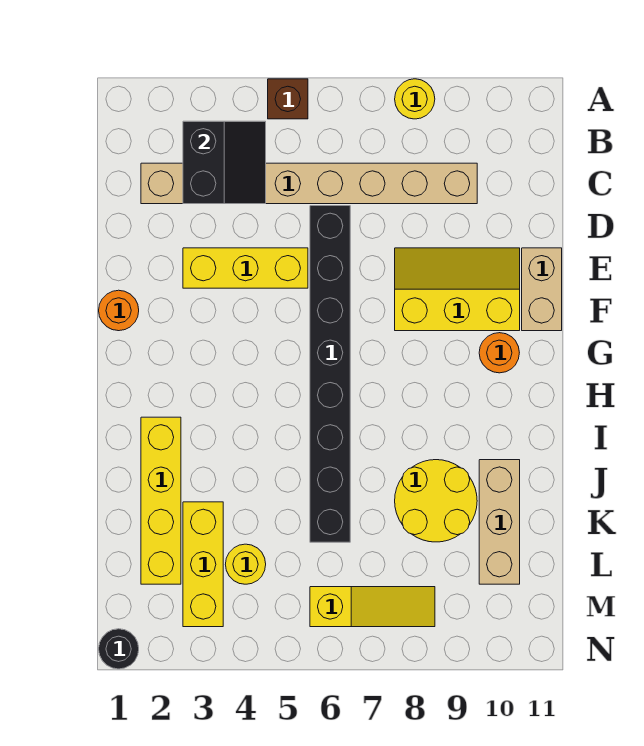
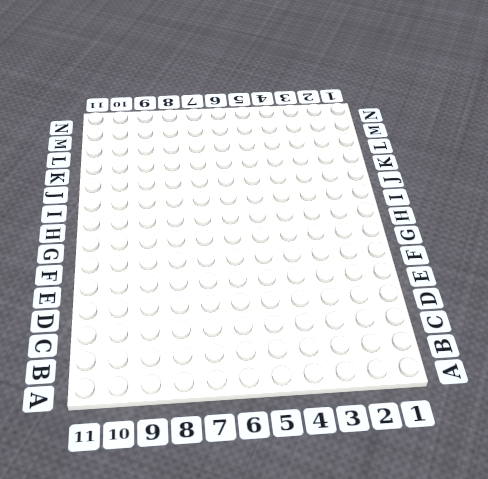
none -> brown brick A5 level 1
none -> yellow round brick A8 level 1
none -> tan brick C2:C9 level 1

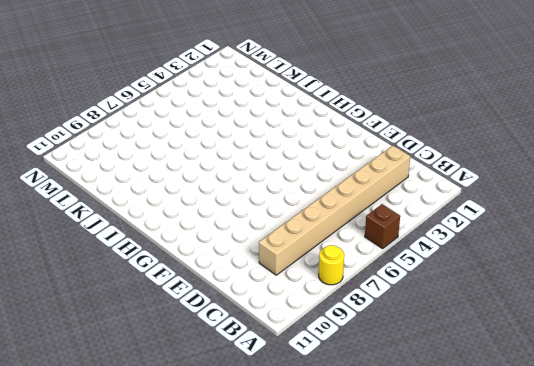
none -> black brick D6:K6 level 1
none -> yellow brick E3:E5 level 1
none -> yellow slope E8:F10 level 1 top F

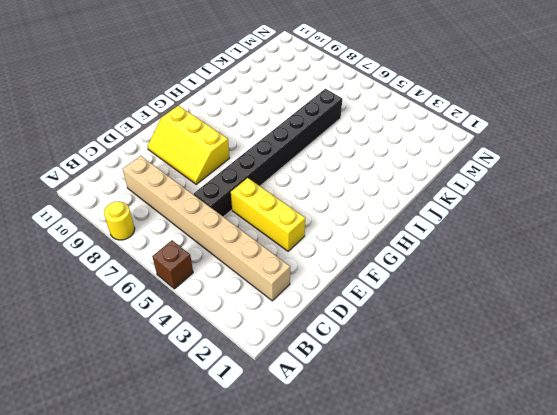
none -> tan brick E11:F11 level 1
none -> orange round brick F1 level 1
none -> orange round brick G10 level 1

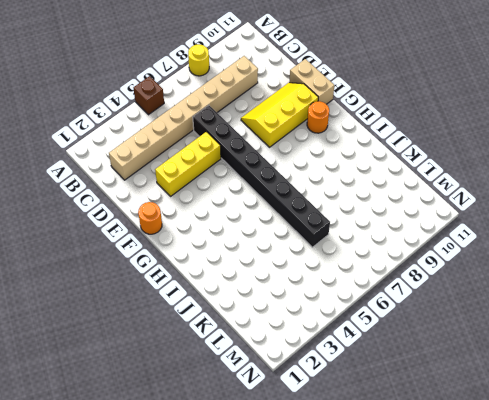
none -> yellow brick I2:L2 level 1
none -> yellow round brick J8:K9 level 1
none -> tan brick J10:L10 level 1

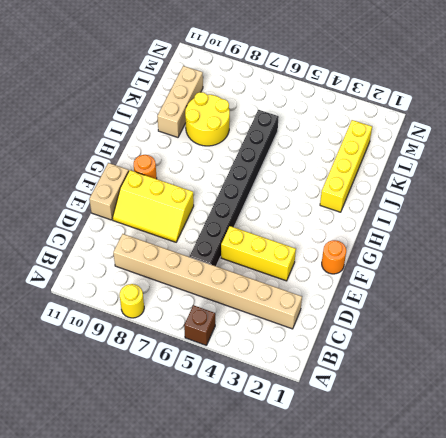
none -> yellow brick K3:M3 level 1
none -> yellow round brick L4 level 1
none -> yellow slope M6:M8 level 1 top 6

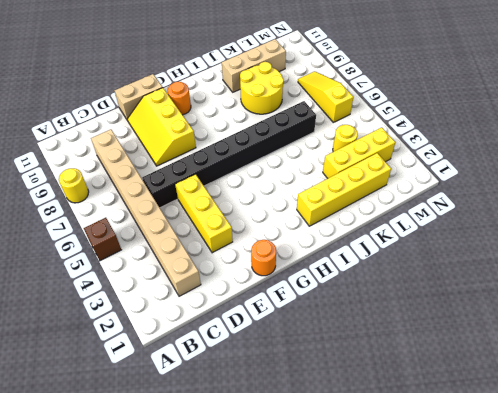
none -> black round brick N1 level 1
none -> black slope B3:C4 level 2 top 3

